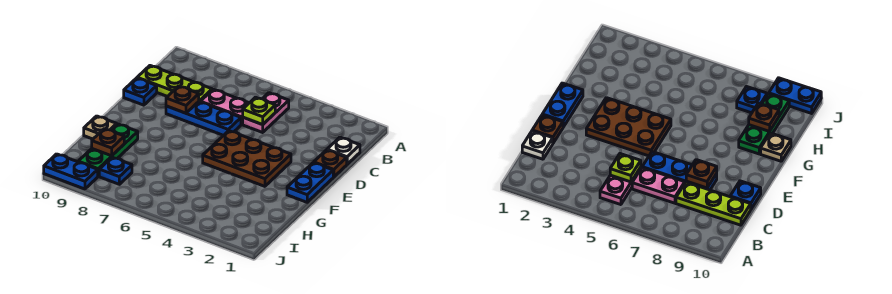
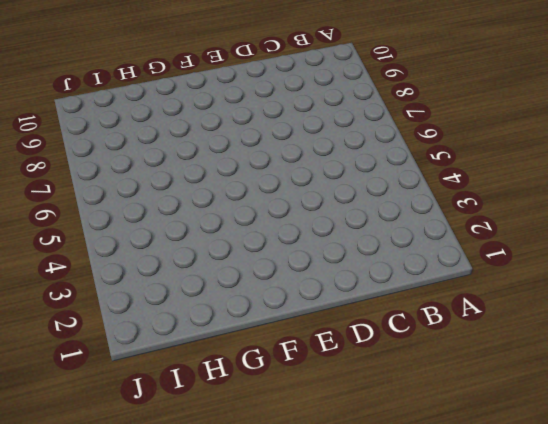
none -> pink plate B5:C5 level 1
none -> white plate C1 level 1
none -> pink plate C6:C7 level 1

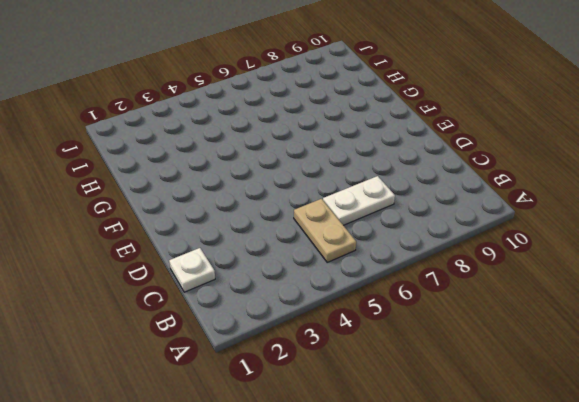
tan plate B5:C5 level 1 -> pink plate B5:C5 level 1
white plate C6:C7 level 1 -> pink plate C6:C7 level 1
none -> lime plate C8:C10 level 1
none -> brown plate D1 level 1
none -> blue plate D6:D8 level 1

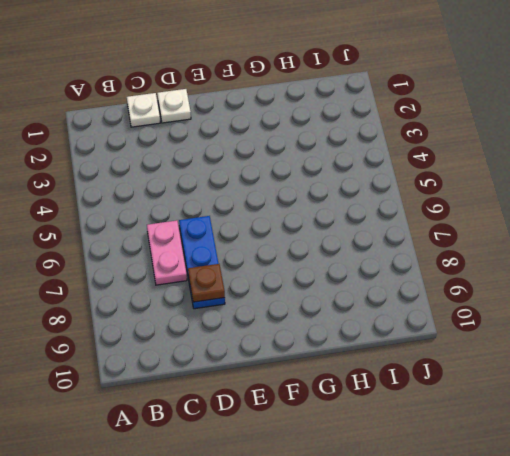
white plate D1 level 1 -> brown plate D1 level 1
none -> pink plate B5:C5 level 1
none -> lime plate C8:C10 level 1
none -> blue plate D10 level 1

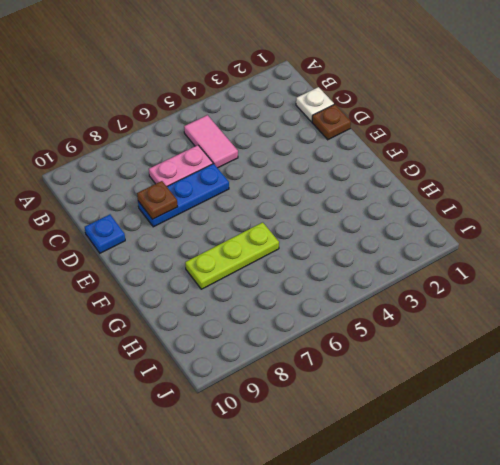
pink tile B5:C5 level 1 -> pink plate B5:C5 level 1
lime plate G6:G8 level 1 -> lime plate C8:C10 level 1
none -> blue plate E1:F1 level 1
none -> brown plate E3:F5 level 1
none -> green plate G9:I9 level 1

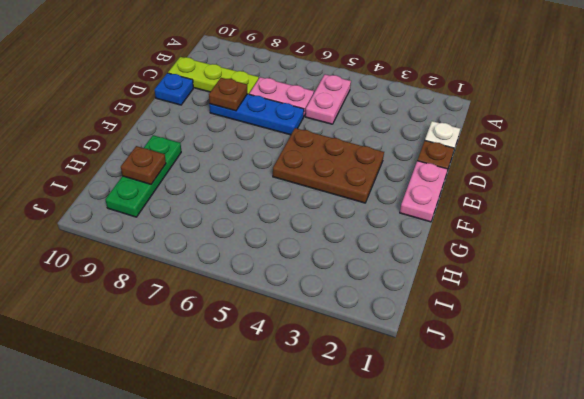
pink plate E1:F1 level 1 -> blue plate E1:F1 level 1
none -> tan plate G10 level 1
none -> blue plate I8 level 1
none -> blue plate J9:J10 level 1

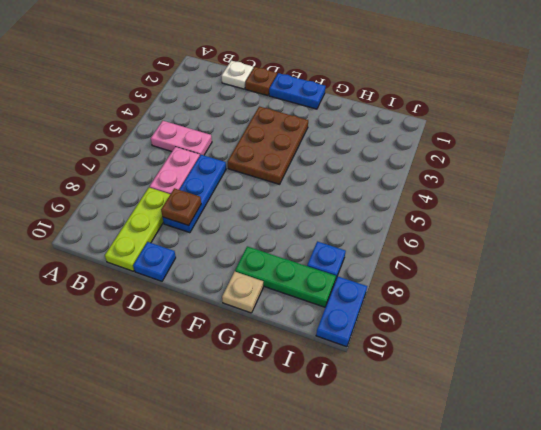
none -> lime plate C5 level 2
none -> brown plate H9 level 2

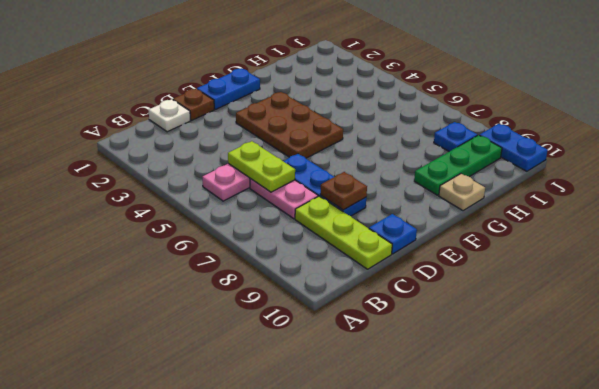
lime plate C5:C6 level 2 -> lime plate C5 level 2
none -> brown plate H9 level 2

